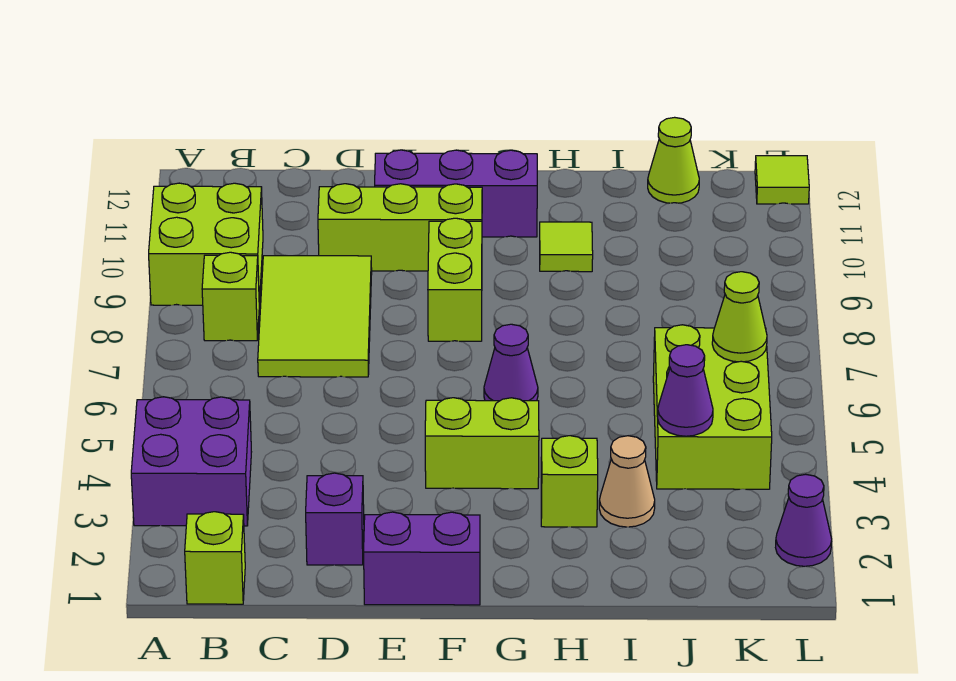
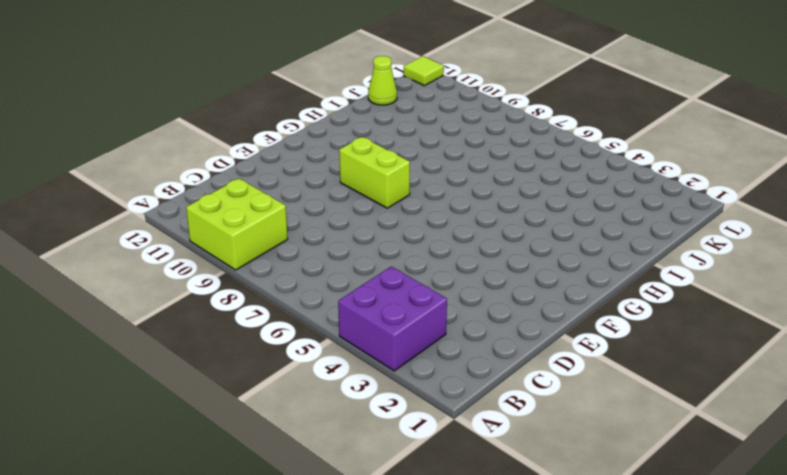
none -> lime brick B1 level 1
none -> lime brick B8 level 1
none -> lime tile C7:D9 level 1

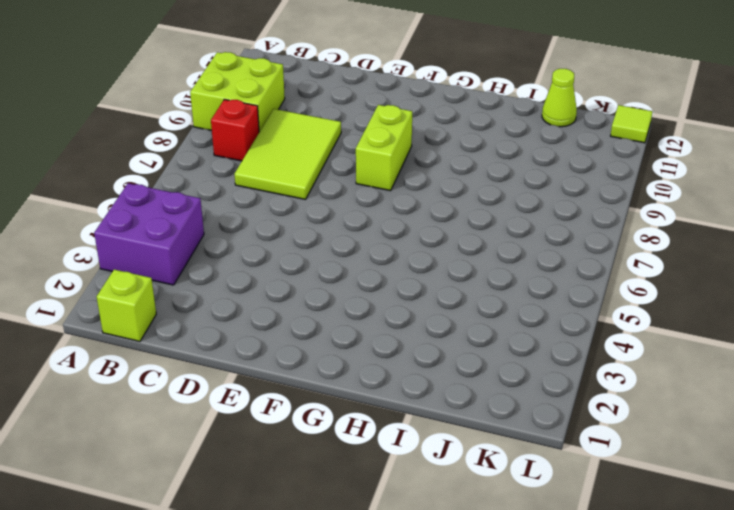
red brick B8 level 1 -> lime brick B8 level 1
none -> purple brick D2 level 1
none -> lime brick D10:F10 level 1
none -> purple brick E1:F1 level 1

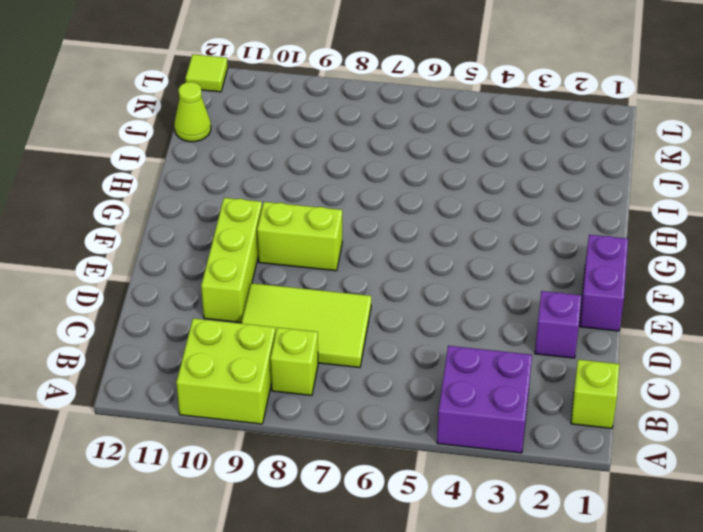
none -> purple brick E11:G11 level 1
none -> lime brick F4:G4 level 1
none -> purple cone G6 level 1

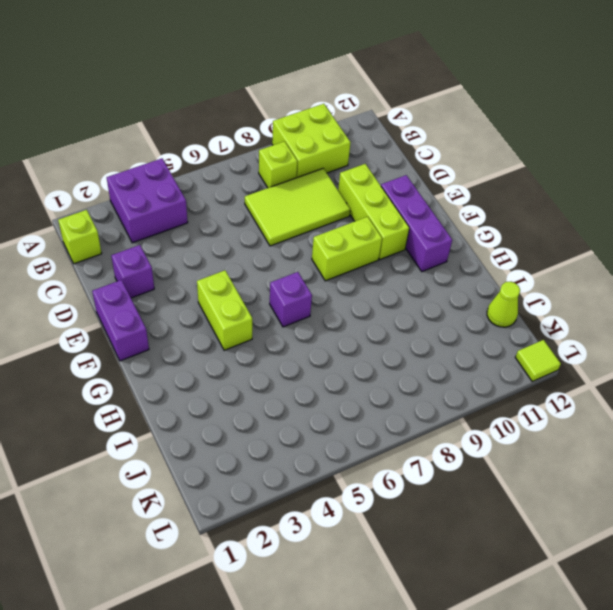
purple brick G6 level 1 -> purple cone G6 level 1
none -> lime brick H3 level 1
none -> lime tile H10 level 1
none -> tan cone I3 level 1

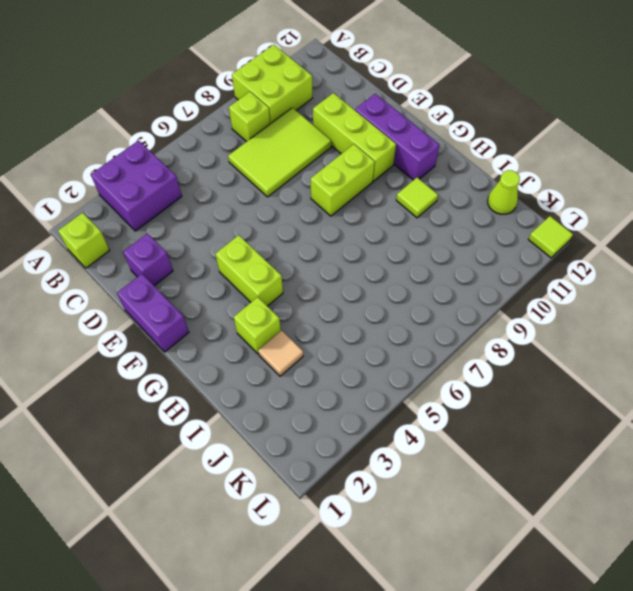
tan tile I3 level 1 -> tan cone I3 level 1
none -> purple cone G6 level 1
none -> lime brick J4:K6 level 1
none -> purple cone L2 level 1

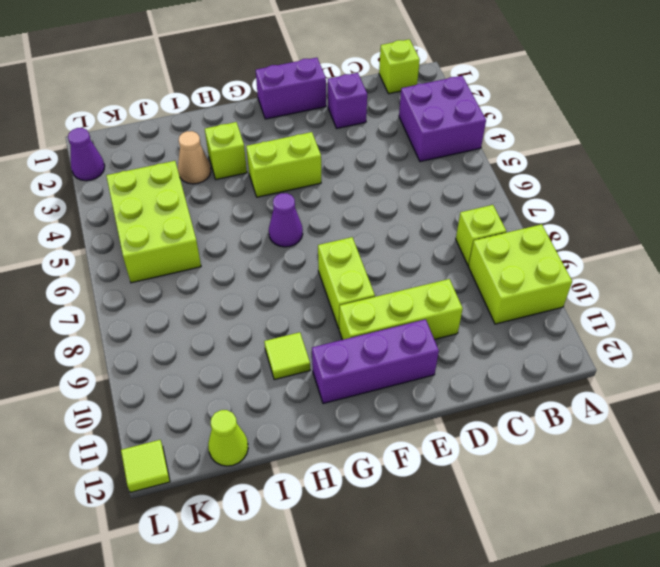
none -> lime tile C7:D9 level 1
none -> purple cone J4 level 2
none -> lime cone K6 level 2

